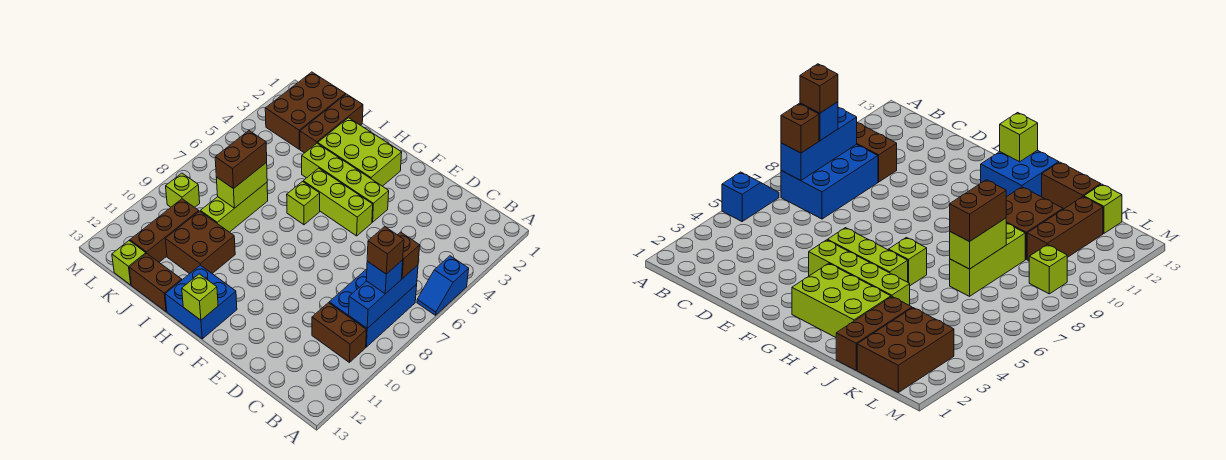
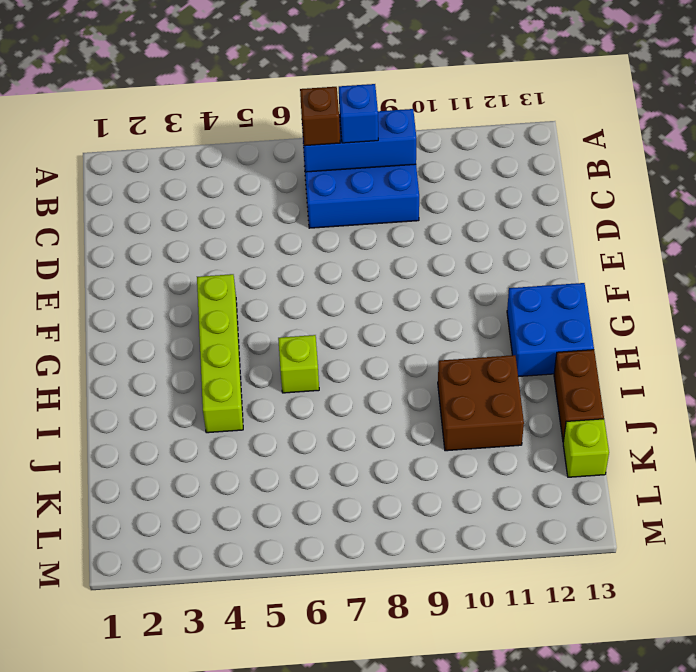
none -> blue slope A5:A6 level 1 top 5
none -> brown brick B10:C10 level 1
none -> lime brick F5:H5 level 1

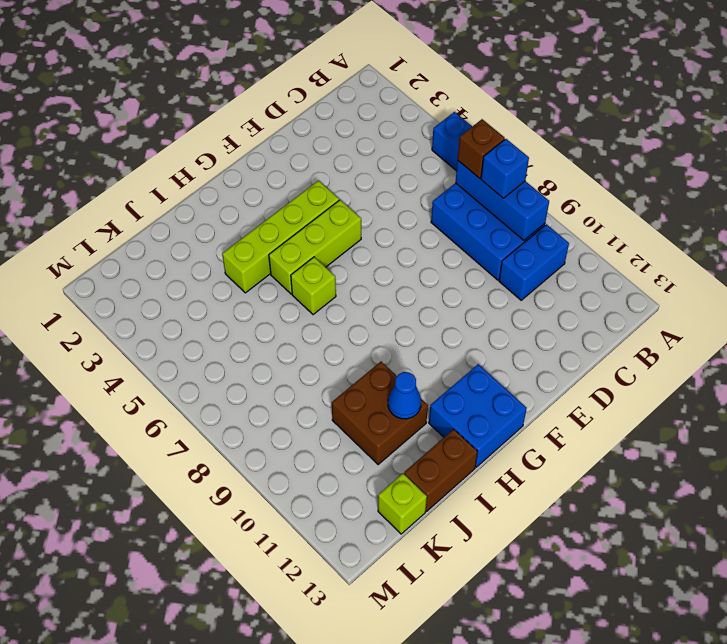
blue brick B10:C10 level 1 -> brown brick B10:C10 level 1
blue cone I11 level 2 -> none
none -> lime brick G2:I3 level 1
none -> brown brick J1:J3 level 1
none -> lime brick J7:J9 level 1

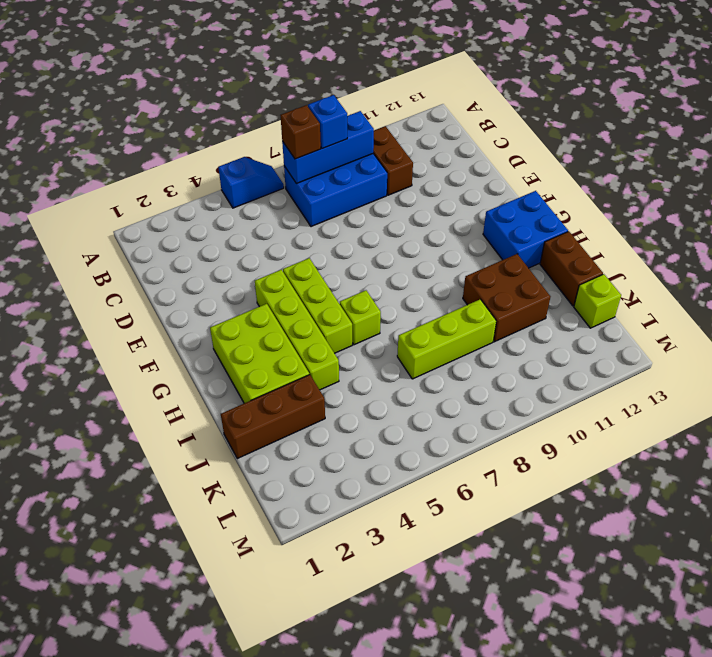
none -> brown brick K1:L3 level 1
none -> brown brick K10:K12 level 1
none -> lime brick L9 level 1

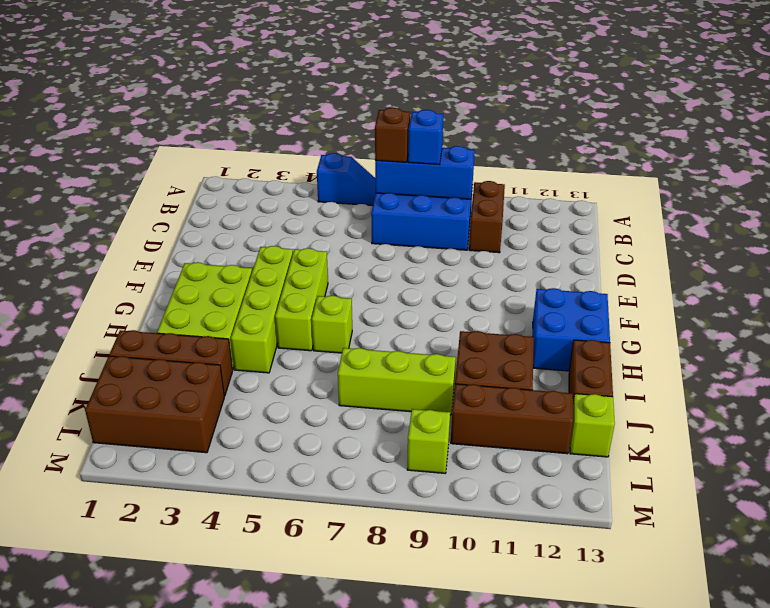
none -> lime brick G13 level 2
none -> lime brick J7:J8 level 2
none -> brown brick J7:J8 level 3

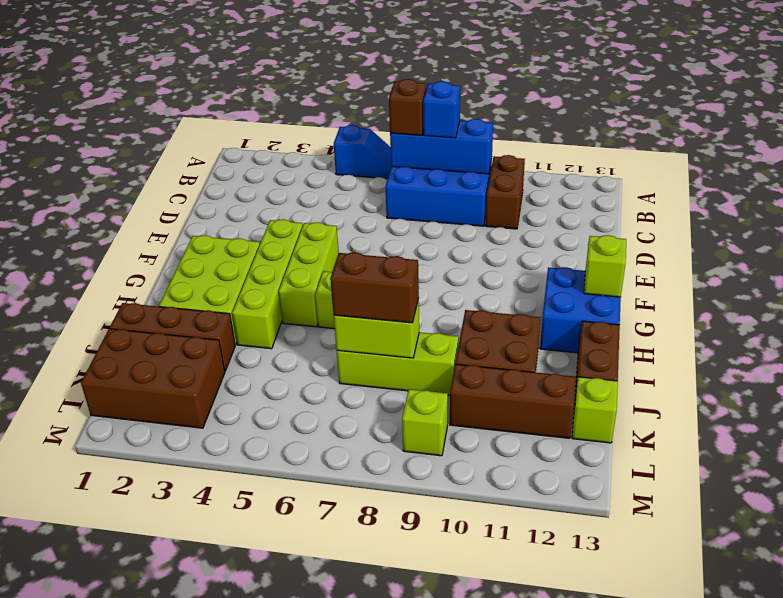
none -> brown brick B8 level 4

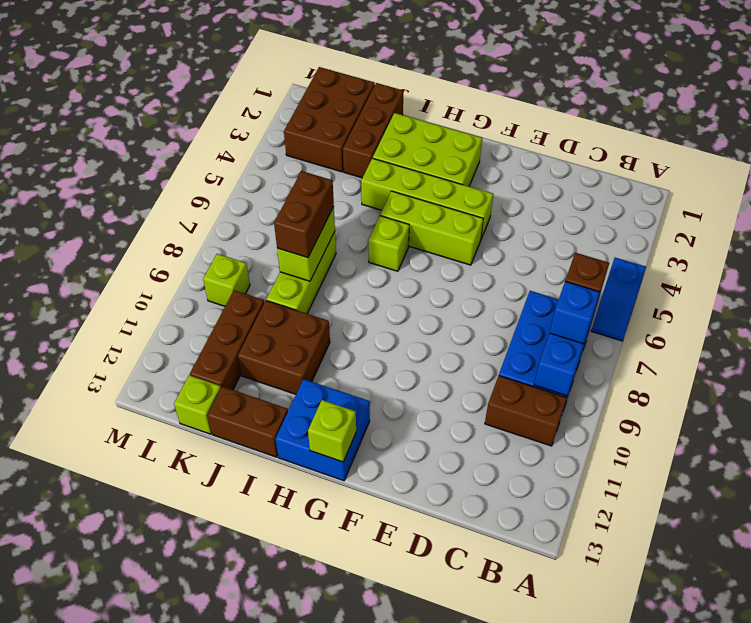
none -> brown brick B8 level 4

